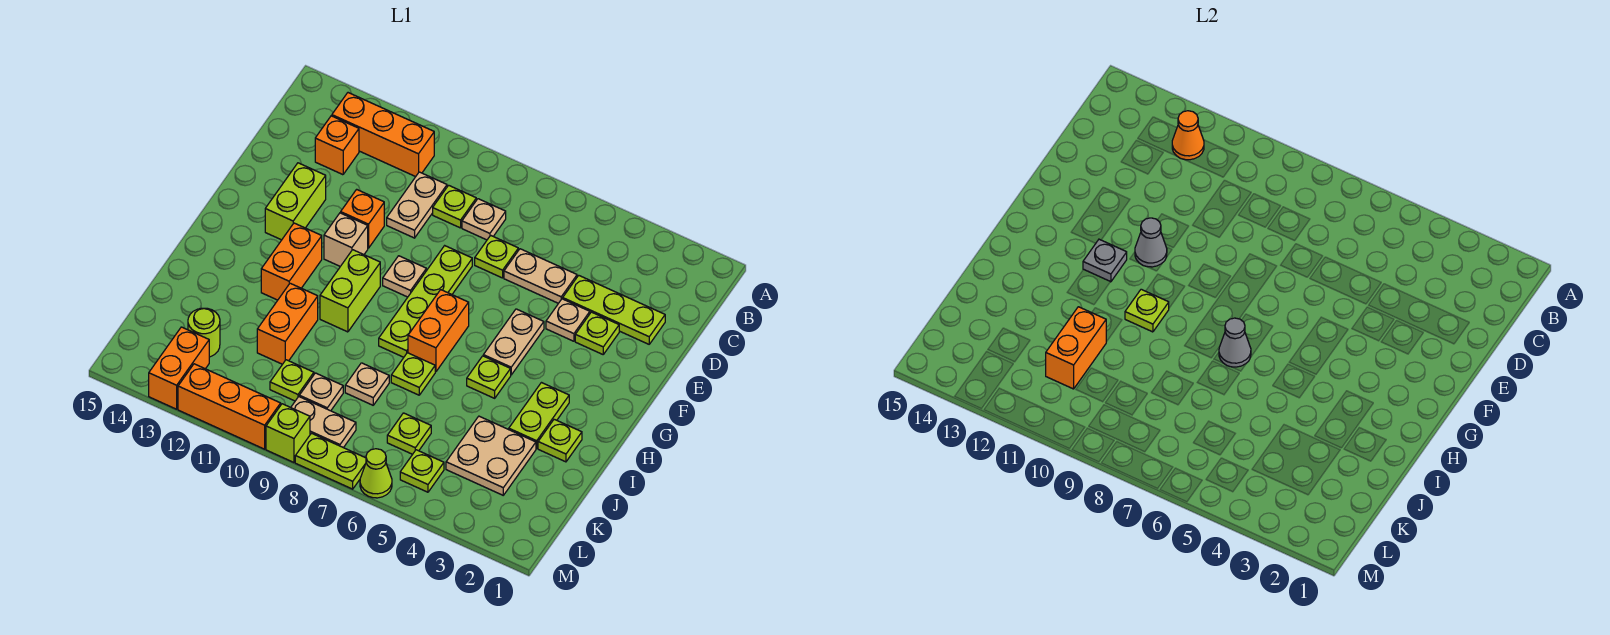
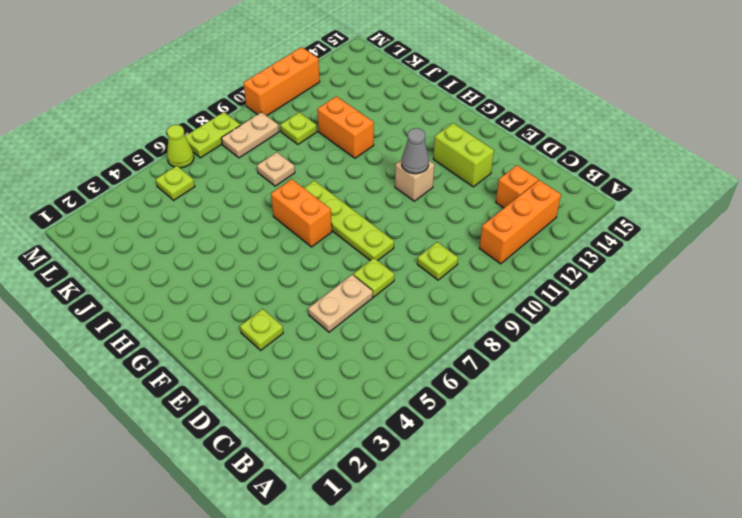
none -> tan plate C8 level 1
none -> tan plate C10:D10 level 1
none -> lime plate D2:D4 level 1
none -> tan plate E4 level 1

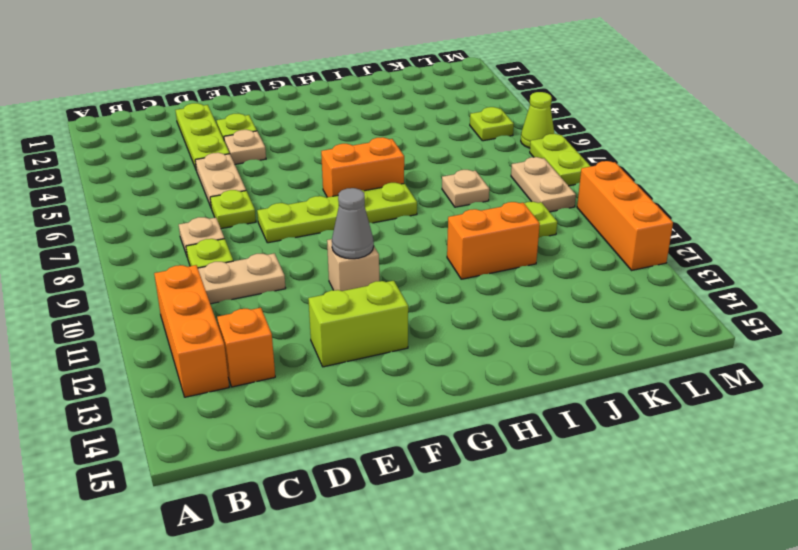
none -> orange brick E11 level 1
none -> tan plate F5:G5 level 1
none -> tan plate F9 level 1
none -> lime brick G10:H10 level 1

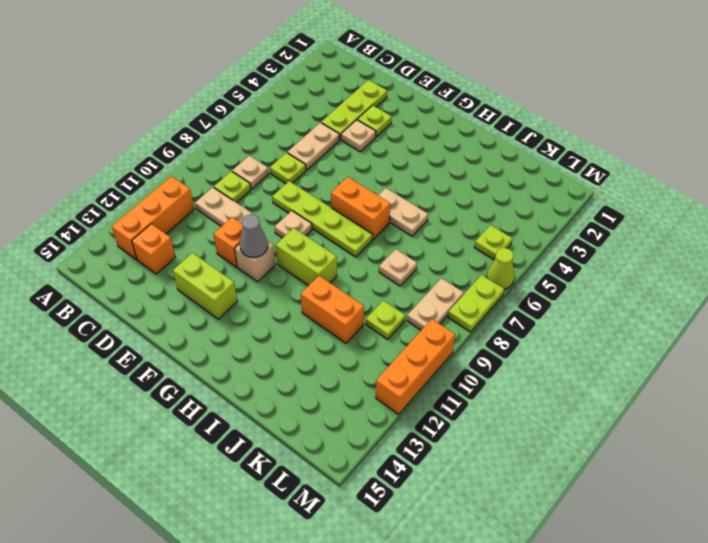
tan plate H6:I6 level 1 -> tan plate F5:G5 level 1
none -> orange brick G12:H12 level 1
none -> lime plate H3:I3 level 1
none -> lime plate H5 level 1
none -> lime plate I2 level 1

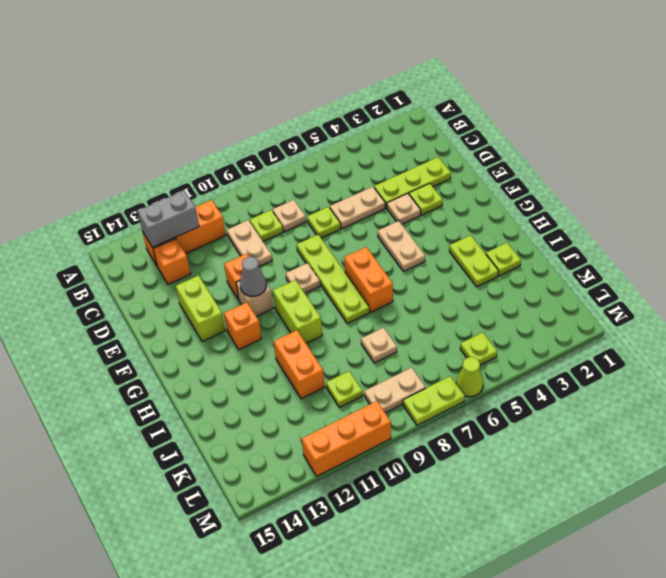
grey brick B12:B13 level 2 -> orange cone B12 level 2
orange brick G12 level 1 -> orange brick G12:H12 level 1
none -> lime plate H5 level 1
none -> lime plate I7 level 1
none -> tan plate J3:K4 level 1
none -> lime plate K6 level 1

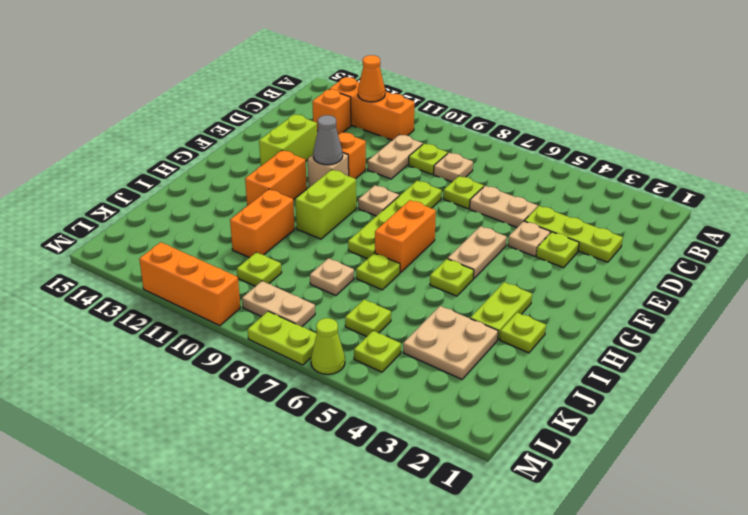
none -> tan plate K9 level 1
none -> lime round brick K13 level 1
none -> orange brick L13:M13 level 1
none -> lime brick M9 level 1

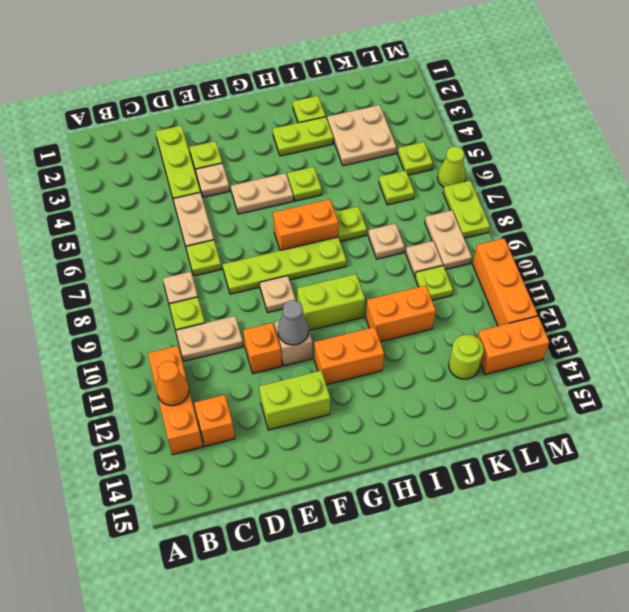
none -> lime brick M9 level 1
none -> grey plate G12 level 2
none -> grey cone H7 level 2
none -> lime plate H10 level 2

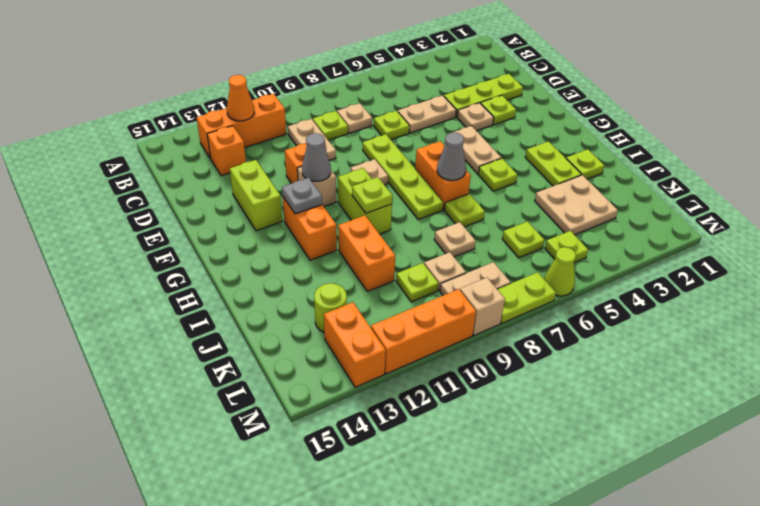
tan brick M9 level 1 -> lime brick M9 level 1
none -> orange brick J11:K11 level 2

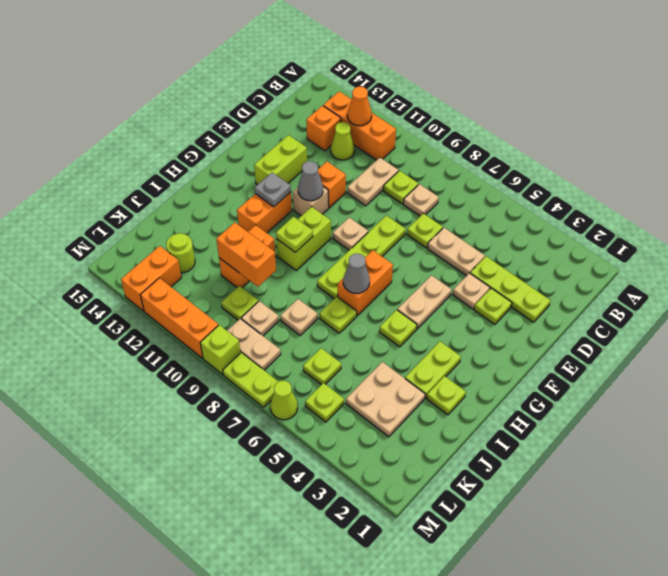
lime cone C12 level 1 -> none
orange brick J10:J11 level 2 -> orange brick J11:K11 level 2

